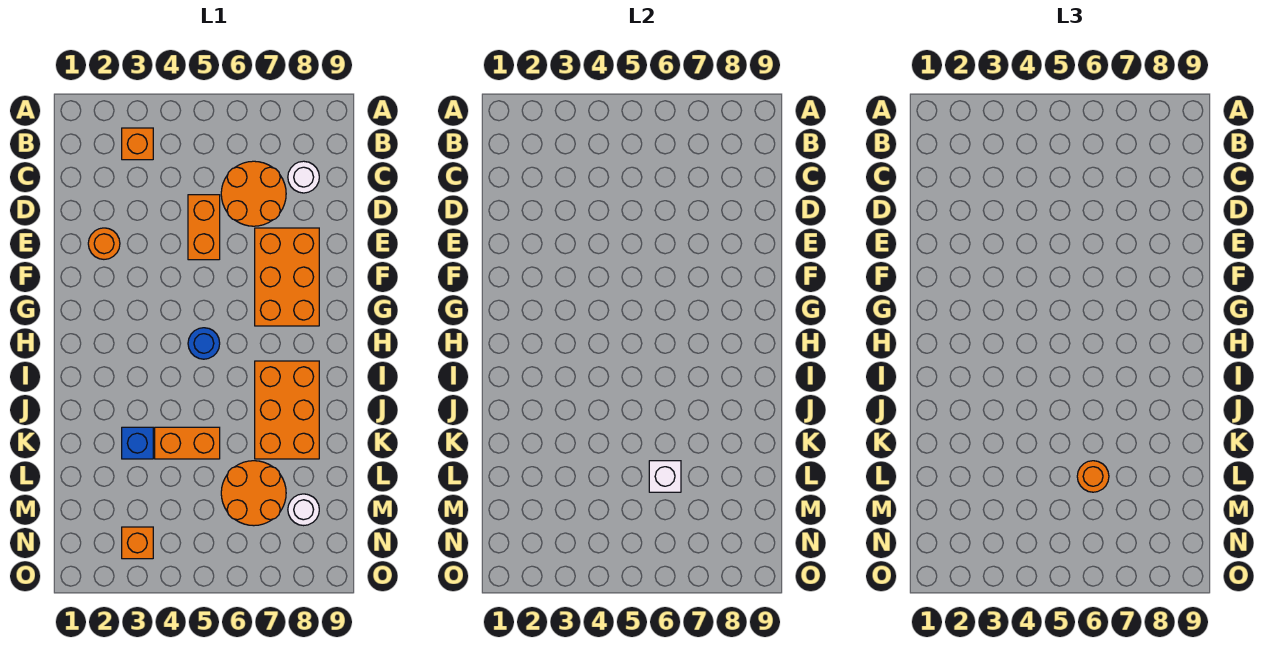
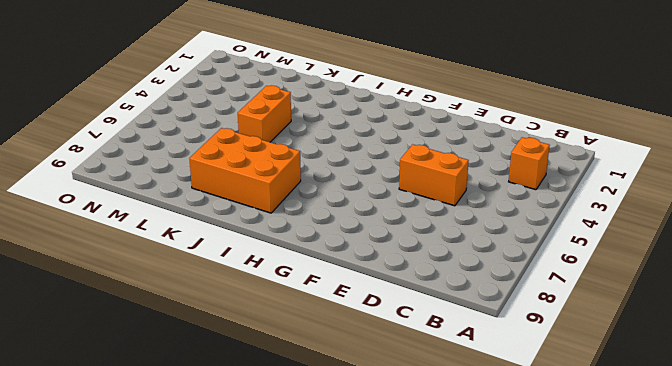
none -> orange round brick C6:D7 level 1
none -> white round brick C8 level 1
none -> orange round brick E2 level 1

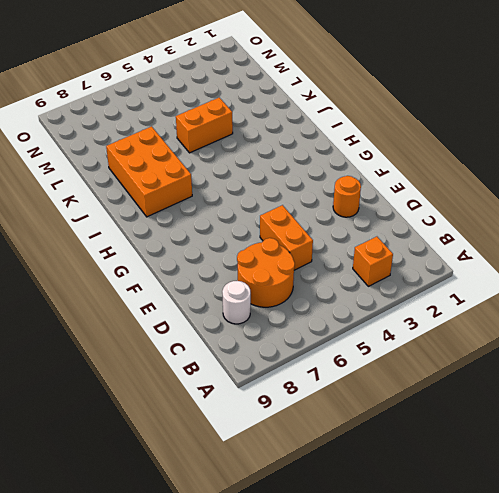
none -> orange brick E7:G8 level 1
none -> blue round brick H5 level 1
none -> blue brick K3 level 1

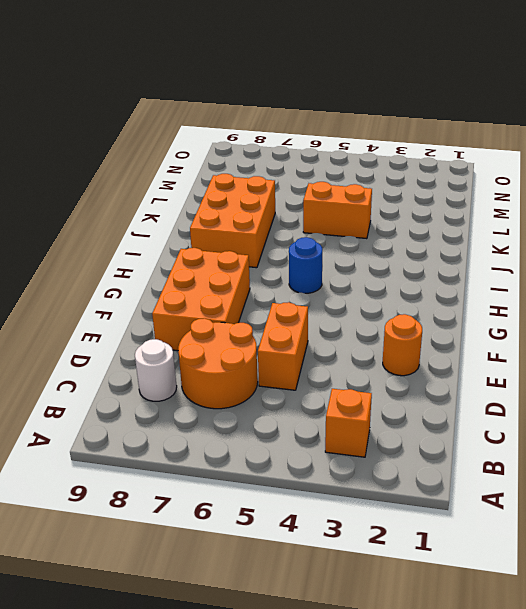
none -> blue brick K3 level 1
none -> orange round brick L6:M7 level 1
none -> white round brick M8 level 1

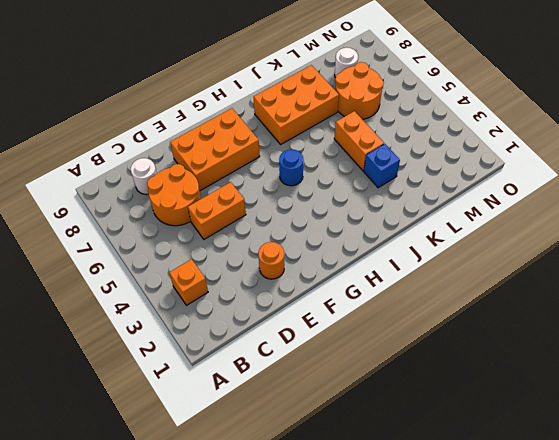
none -> orange brick N3 level 1
none -> white brick L6 level 2
none -> orange round brick L6 level 3

